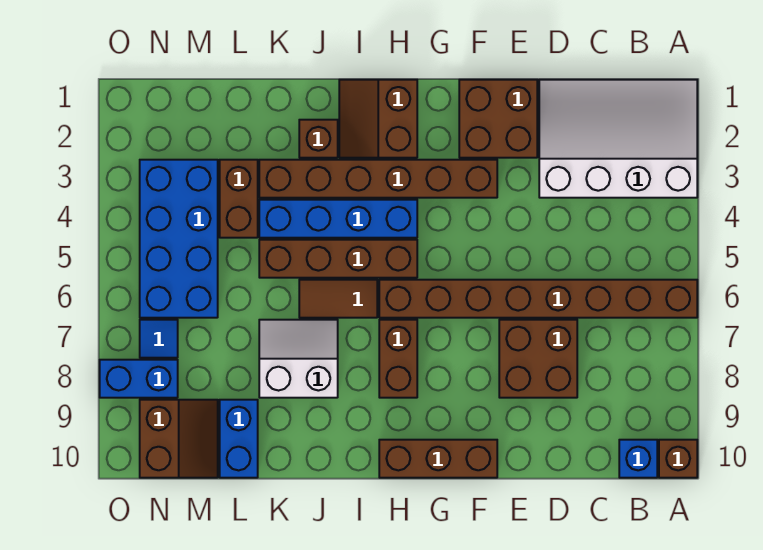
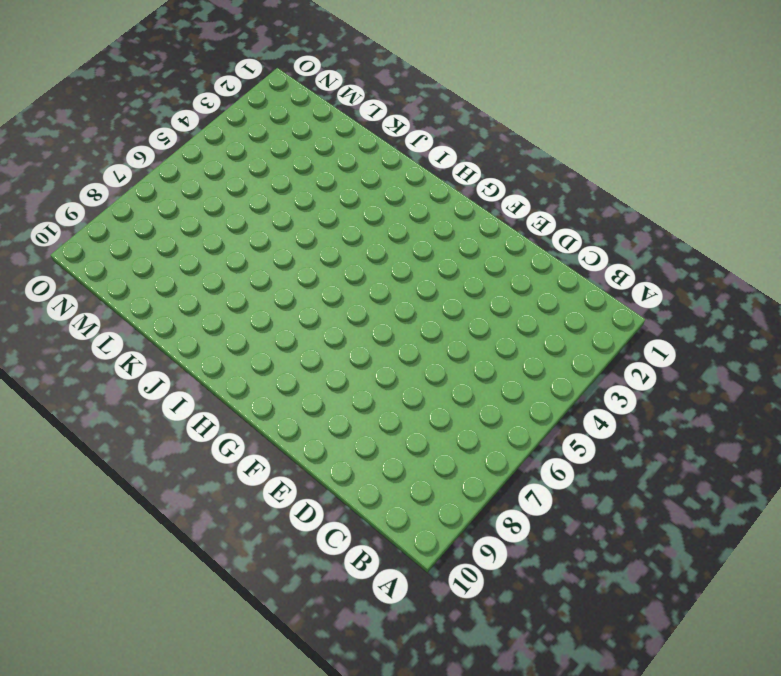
none -> white slope A1:D3 level 1 top 3
none -> brown brick A6:H6 level 1
none -> brown brick A10 level 1

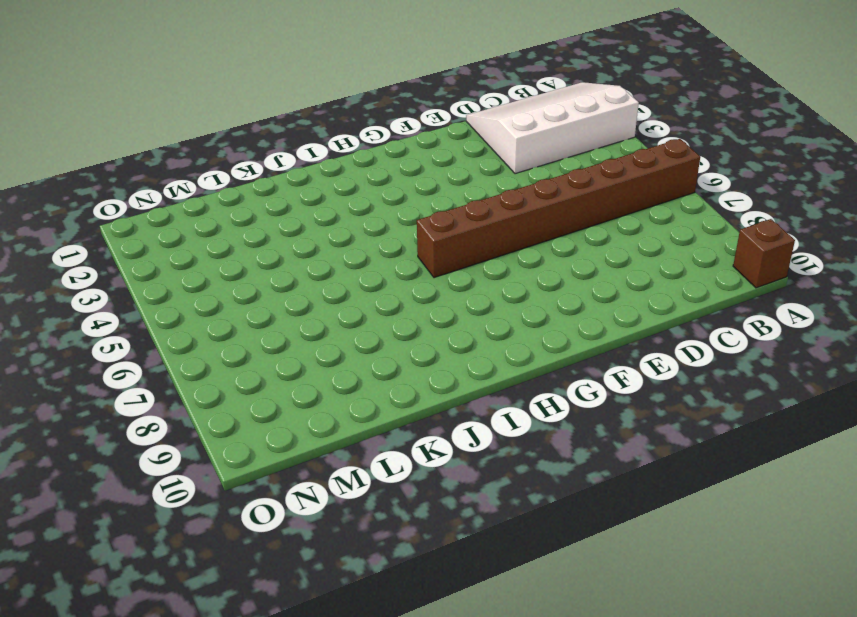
none -> blue brick B10 level 1
none -> brown brick D7:E8 level 1
none -> brown brick E1:F2 level 1

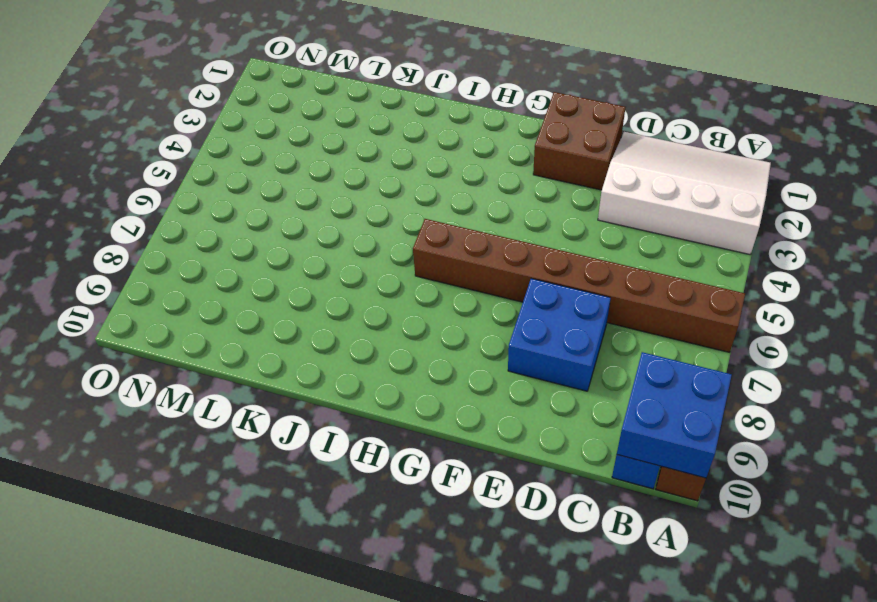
blue brick A9:B10 level 2 -> none
blue brick D7:E8 level 1 -> brown brick D7:E8 level 1
none -> brown brick F3:K3 level 1
none -> brown brick F10:H10 level 1
none -> brown slope H1:I2 level 1 top H

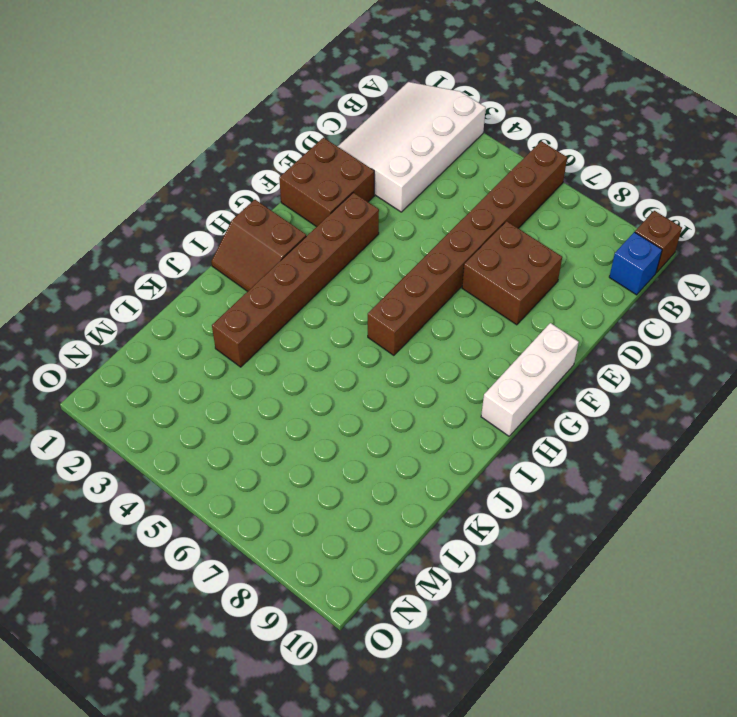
white brick F10:H10 level 1 -> brown brick F10:H10 level 1
none -> blue brick H4:K4 level 1
none -> brown brick H5:K5 level 1
none -> brown brick H7:H8 level 1

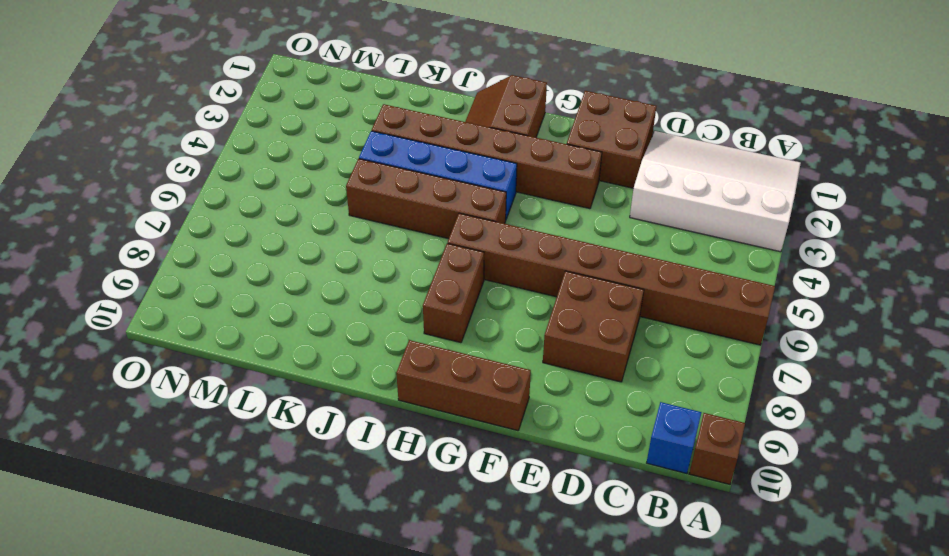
none -> brown tile I6:J6 level 1
none -> brown brick J2 level 1
none -> white slope J7:K8 level 1 top 8

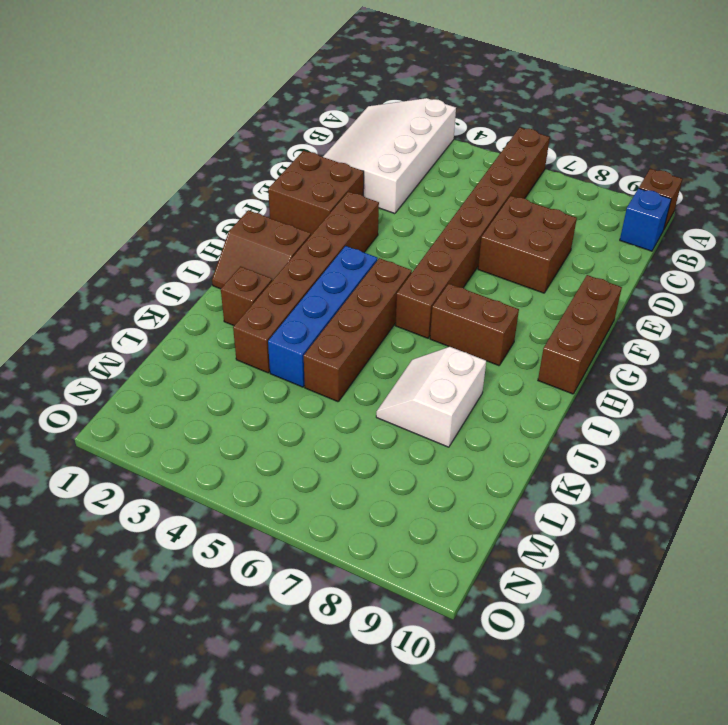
none -> brown tile I6:J6 level 1
none -> brown brick L3:L4 level 1
none -> blue brick L9:L10 level 1

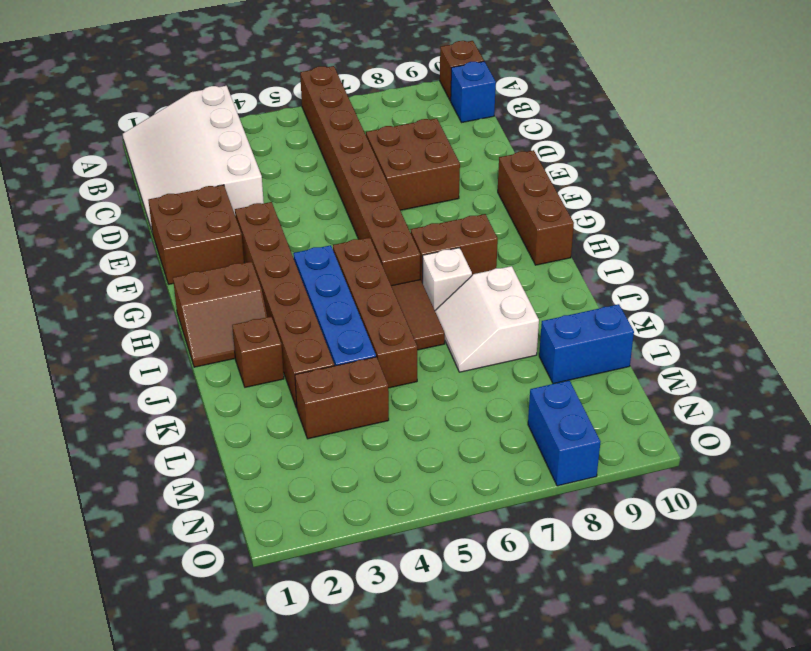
white brick I7 level 1 -> none
none -> blue brick M3:N6 level 1
none -> brown slope M9:N10 level 1 top N
none -> blue tile N7 level 1

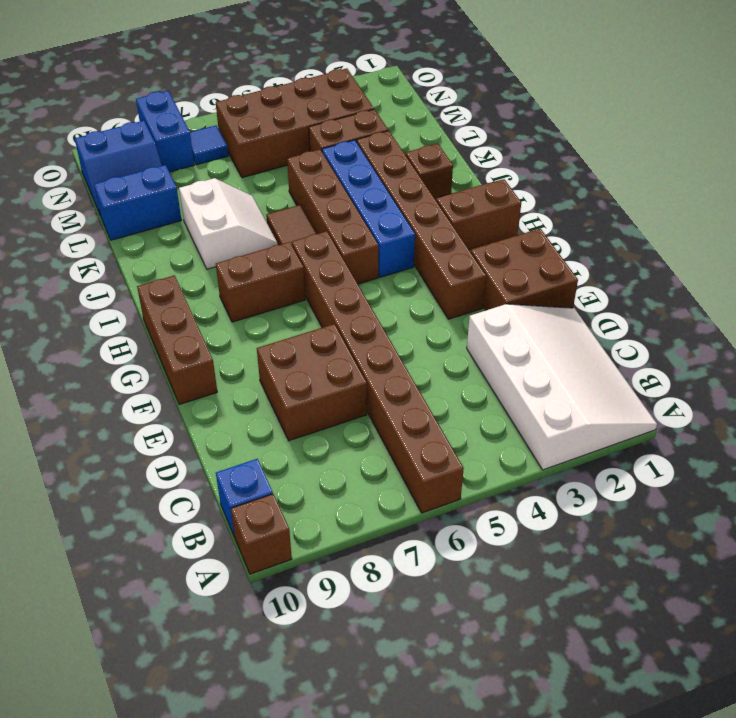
brown brick M3:N6 level 1 -> blue brick M3:N6 level 1
blue slope M9:N10 level 1 top N -> brown slope M9:N10 level 1 top N

